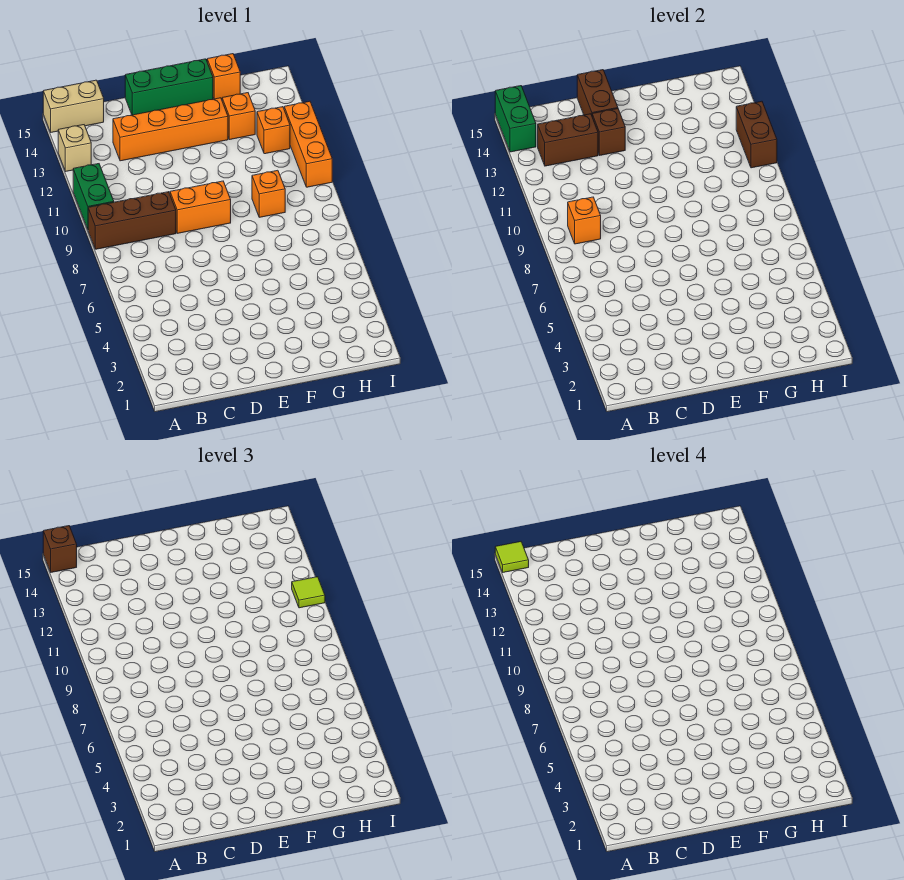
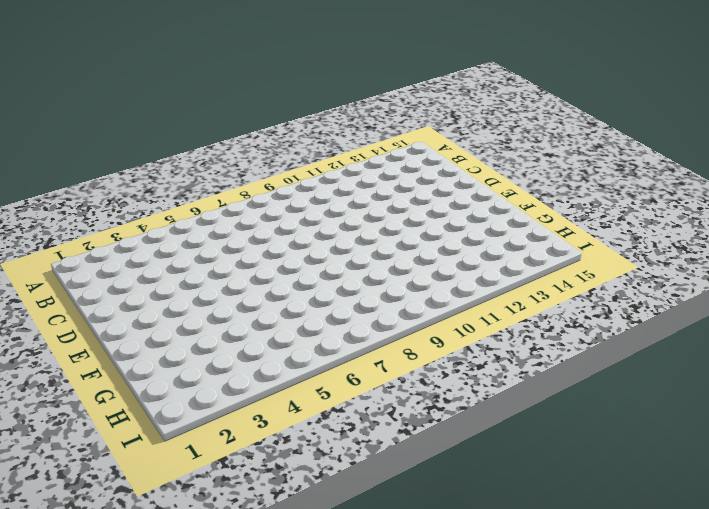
none -> brown brick A9:C9 level 1
none -> green brick A10:A11 level 1
none -> tan brick A13 level 1

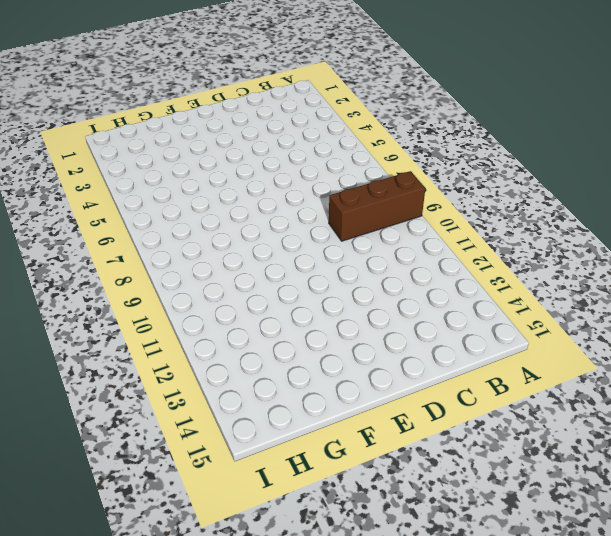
none -> green brick A10:A11 level 1
none -> tan brick A13 level 1
none -> tan brick A15:B15 level 1

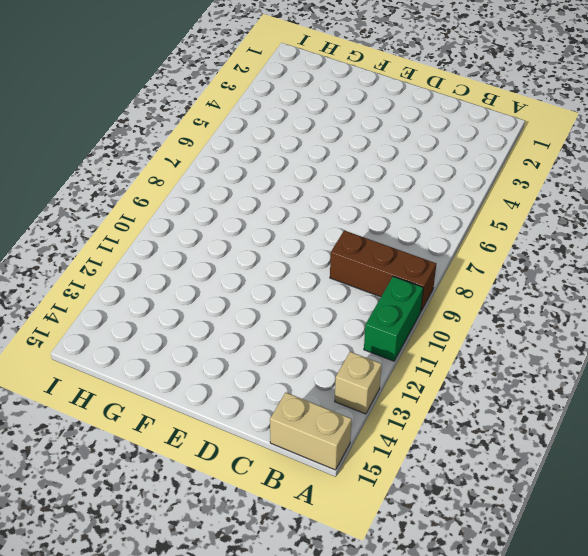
none -> orange brick C13:F13 level 1
none -> orange brick D9:E9 level 1
none -> green brick D15:F15 level 1

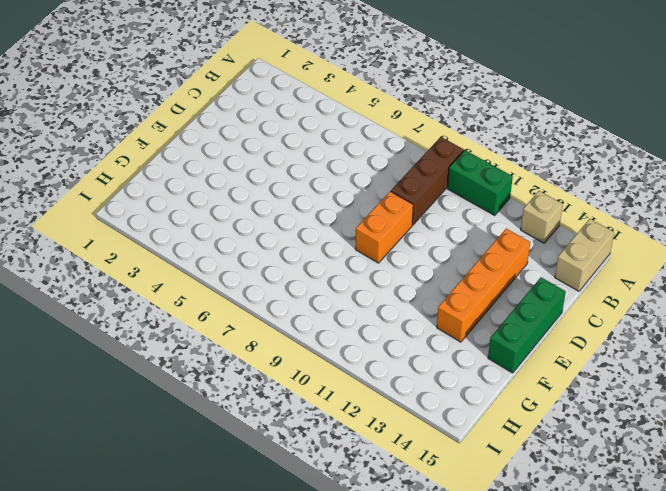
none -> orange brick G9 level 1
none -> orange brick G13 level 1
none -> orange brick G15 level 1

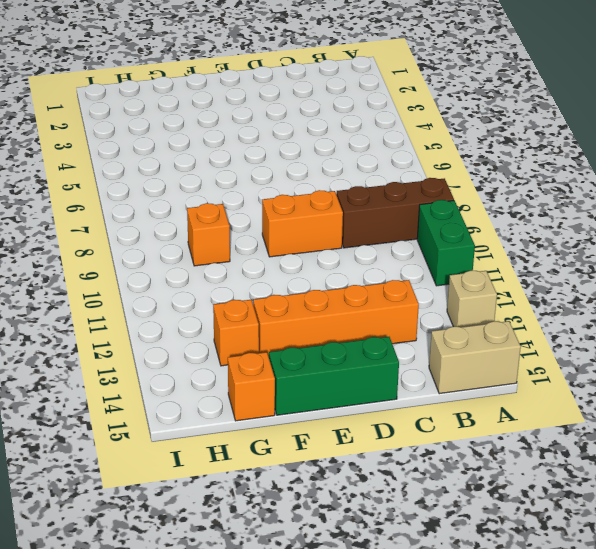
none -> orange brick H12 level 1
none -> orange brick I10:I12 level 1
none -> green brick A14:A15 level 2

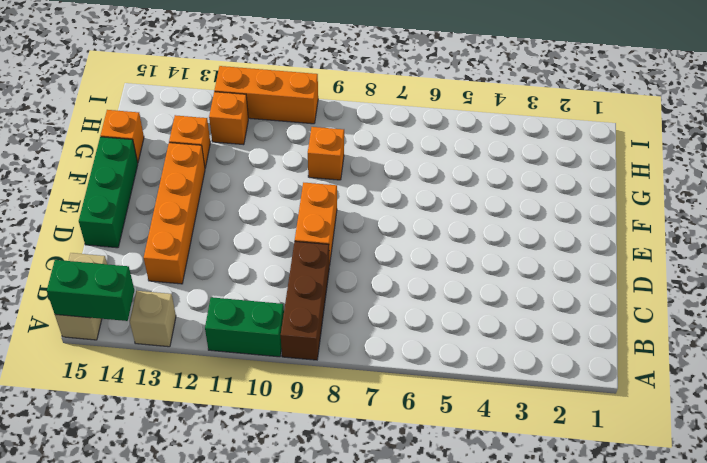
none -> orange brick B9 level 2
none -> brown brick B13:C13 level 2
none -> brown brick D13 level 2

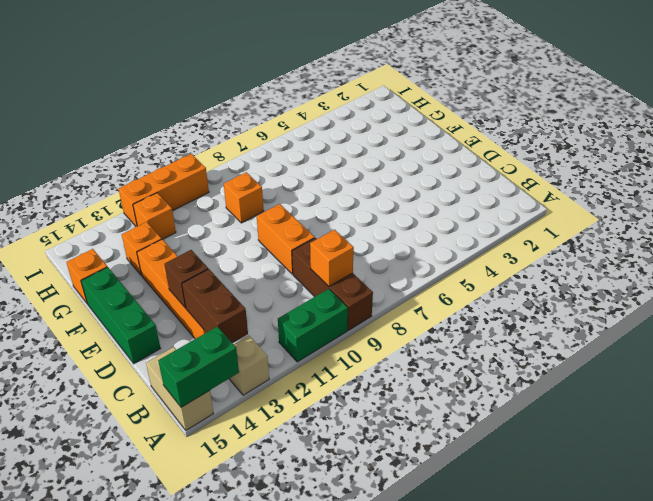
none -> brown brick D14:D15 level 2
none -> brown brick I11:I12 level 2
none -> brown brick A15 level 3

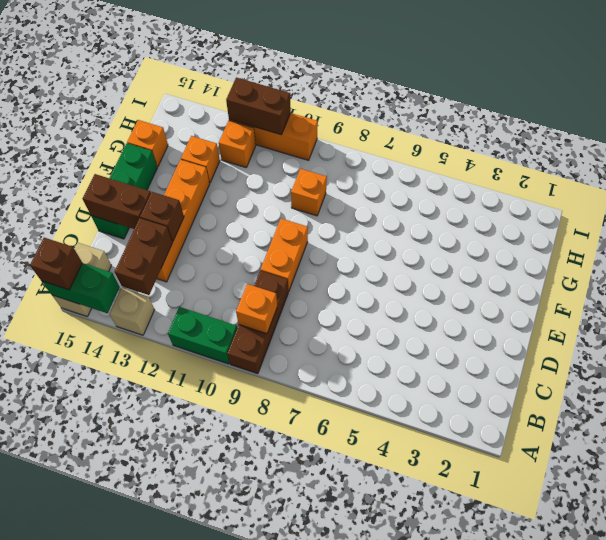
none -> lime tile I11 level 3
none -> lime tile A15 level 4

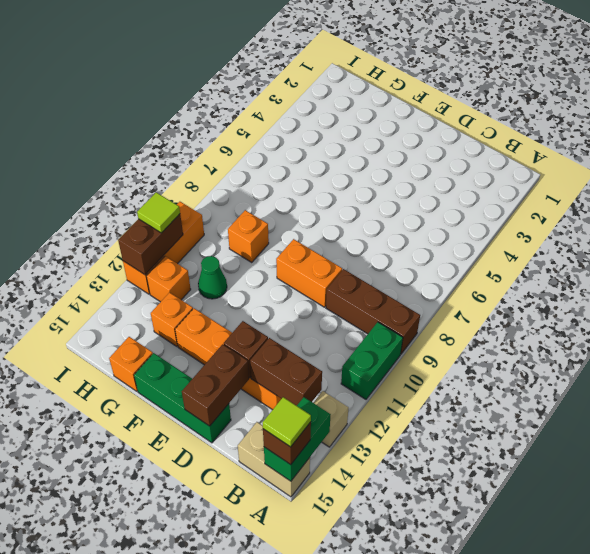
green cone G11 level 1 -> none
none -> orange brick B9 level 2

